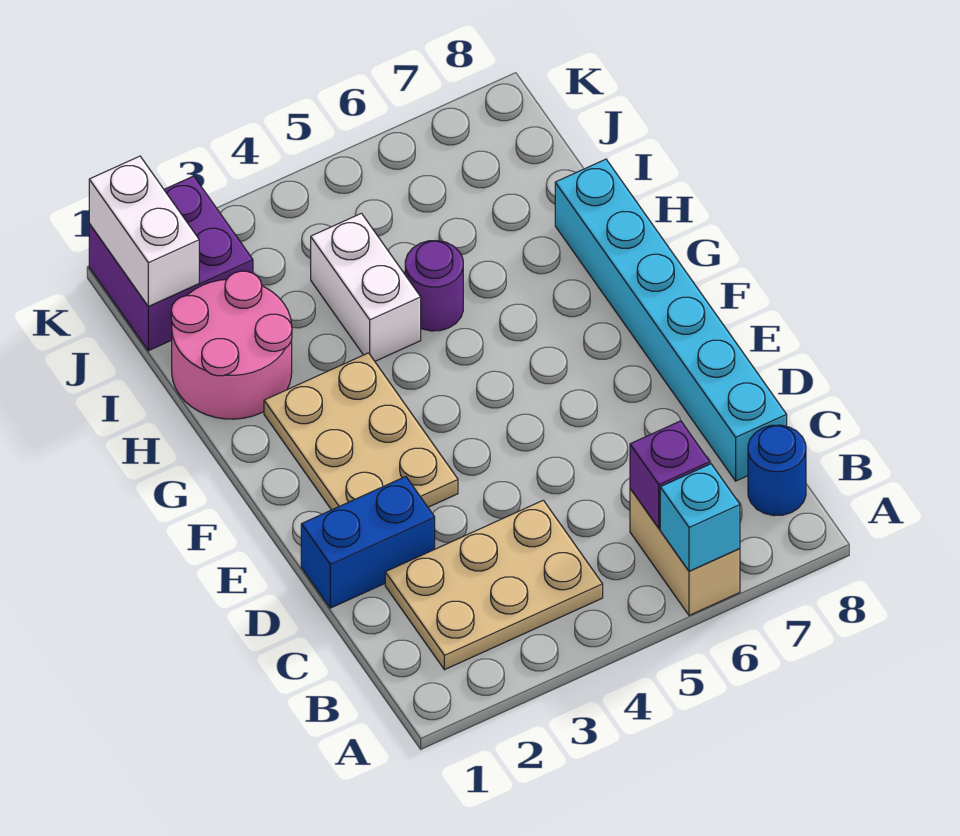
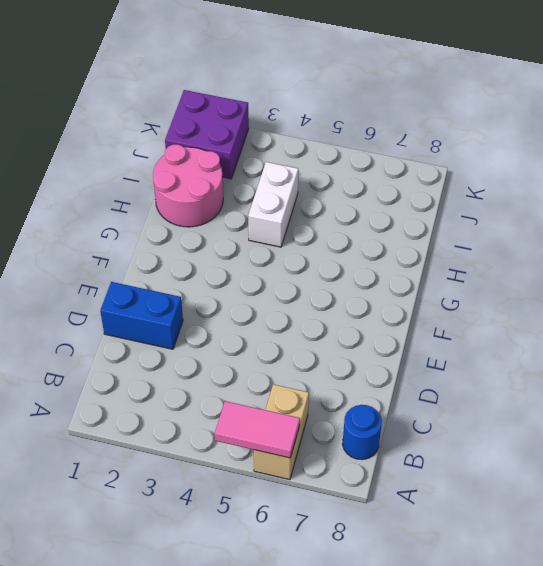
pink tile A5:A6 level 2 -> cyan brick A6 level 2
none -> tan plate B2:C4 level 1
none -> cyan brick C8:H8 level 1
none -> tan plate E2:G3 level 1

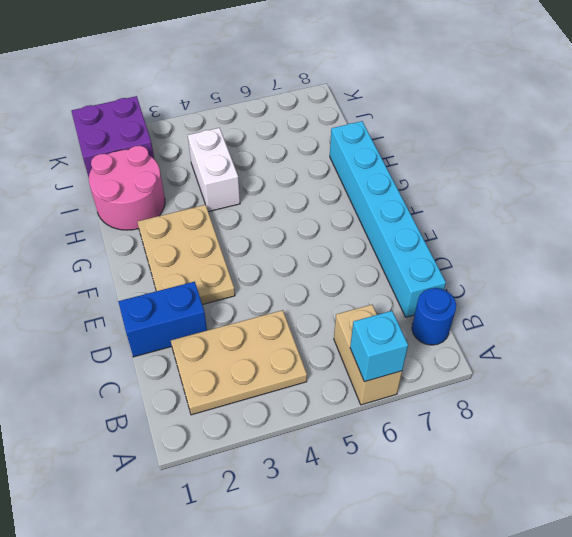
none -> purple round brick H5 level 1
none -> purple brick B6 level 2
none -> white brick J1:K1 level 2

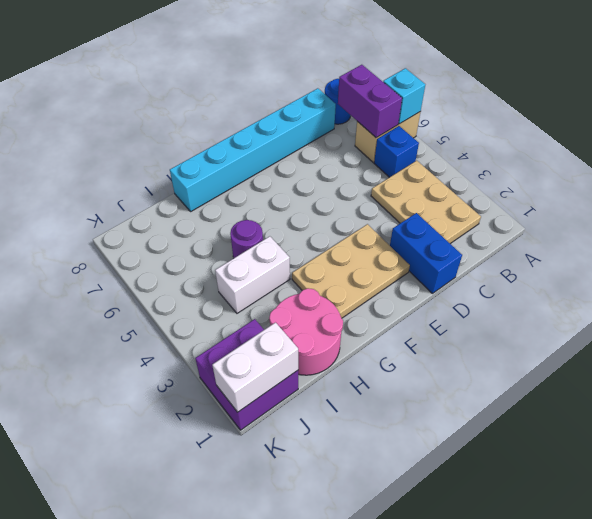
blue brick B5 level 1 -> none
purple brick B6:B7 level 2 -> purple brick B6 level 2

